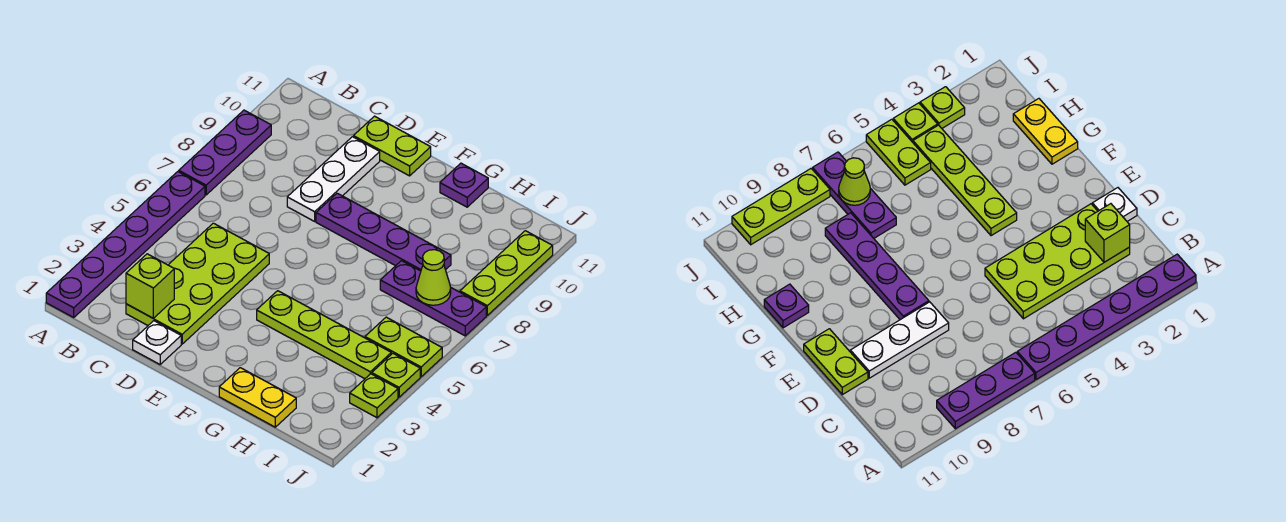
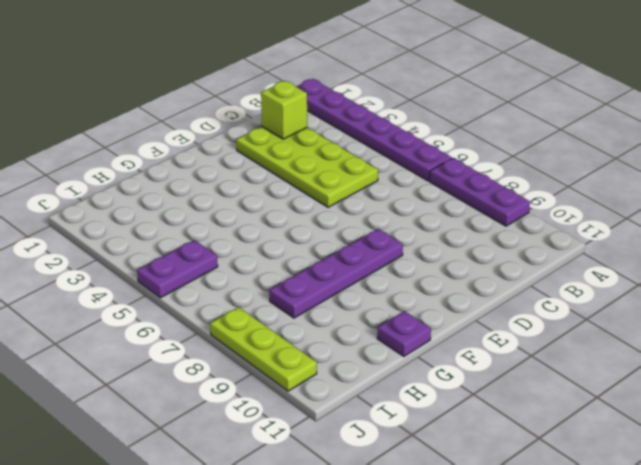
purple plate I5:J5 level 1 -> lime plate I5:J5 level 1
none -> white plate D1 level 1
none -> white plate D8:D10 level 1
none -> lime plate D11:E11 level 1

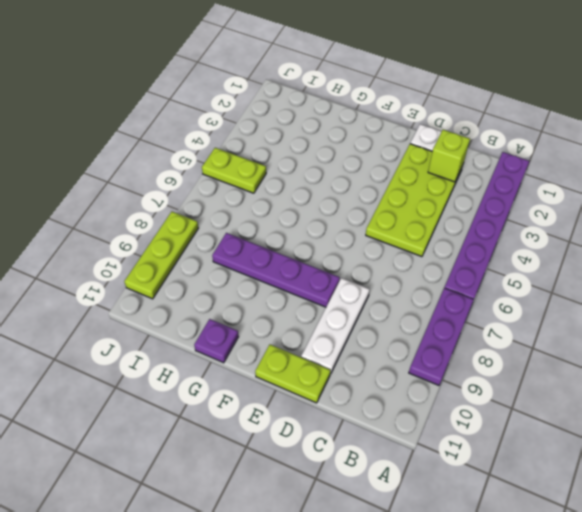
none -> lime plate F4:I4 level 1
none -> yellow plate G1:H1 level 1
none -> purple plate H7:J7 level 1

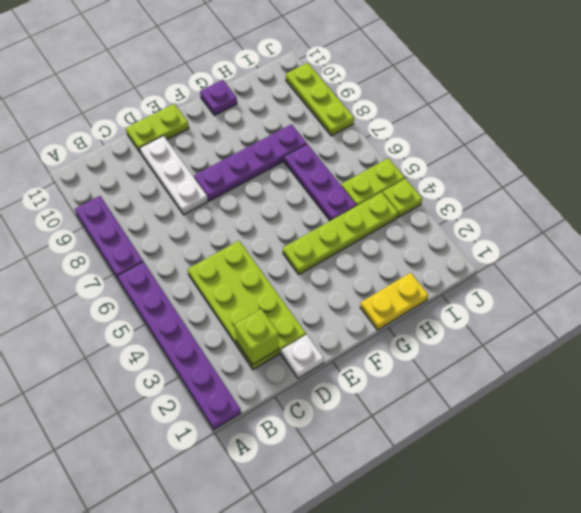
purple plate H5:H7 level 1 -> purple plate H7:J7 level 1
none -> lime plate J3 level 1
none -> lime cone I7 level 2

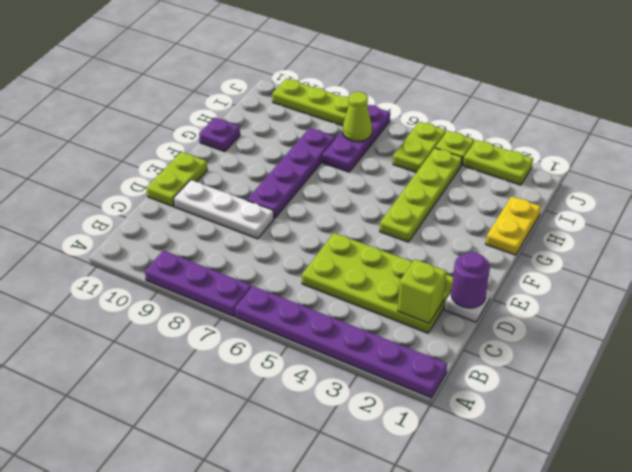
purple round brick D1 level 2 -> none
lime plate J2:J3 level 1 -> lime plate J3 level 1

